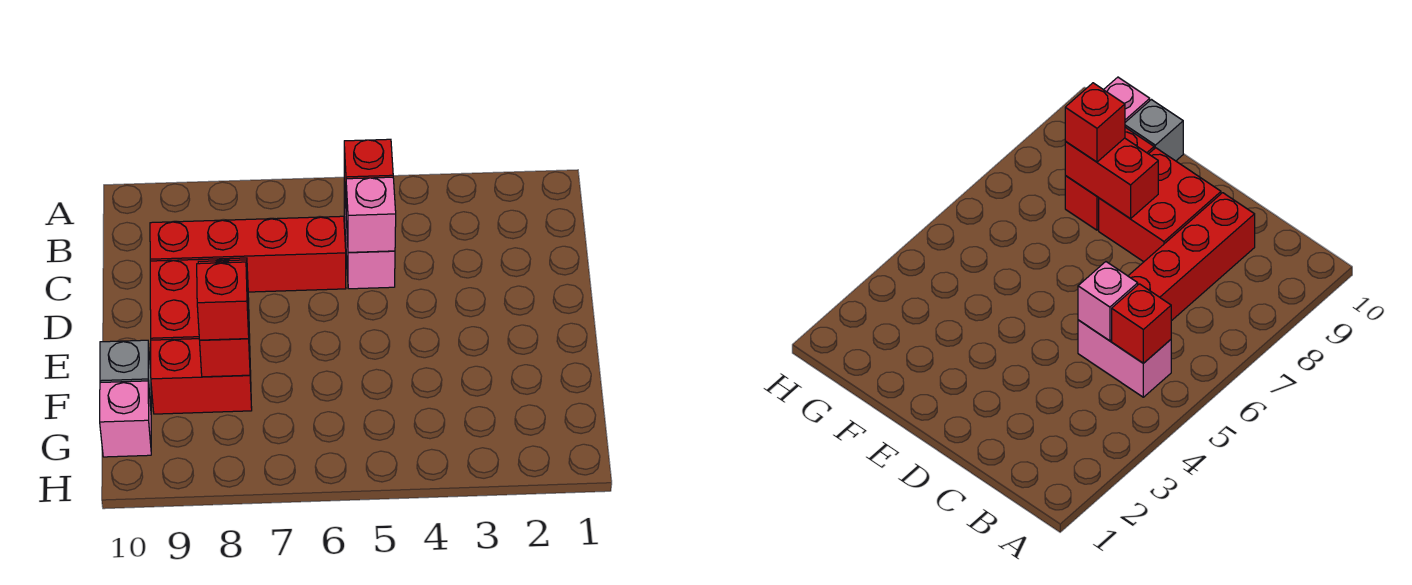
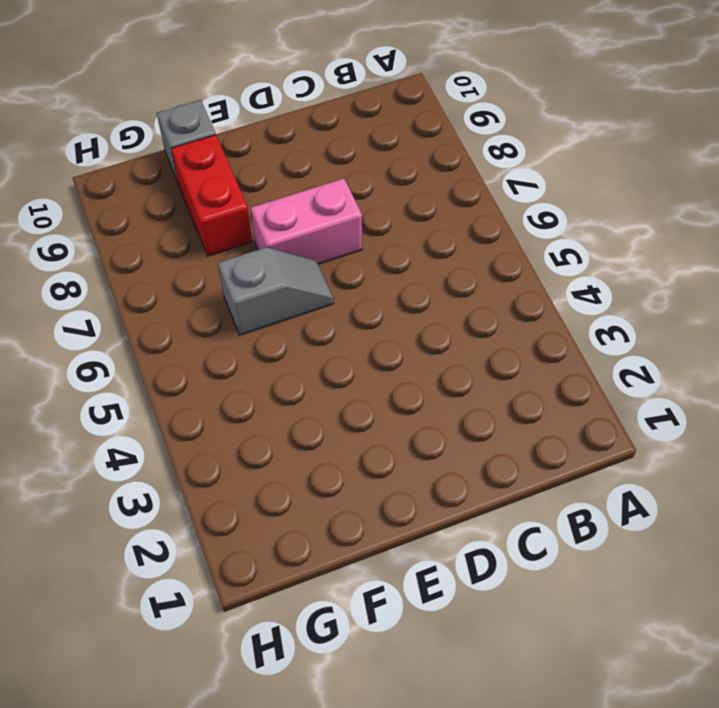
pink brick D7:E7 level 1 -> pink brick B5:C5 level 1
grey slope E6:F6 level 1 top F -> none
none -> red brick C6:C9 level 1
none -> red brick D8:E9 level 1

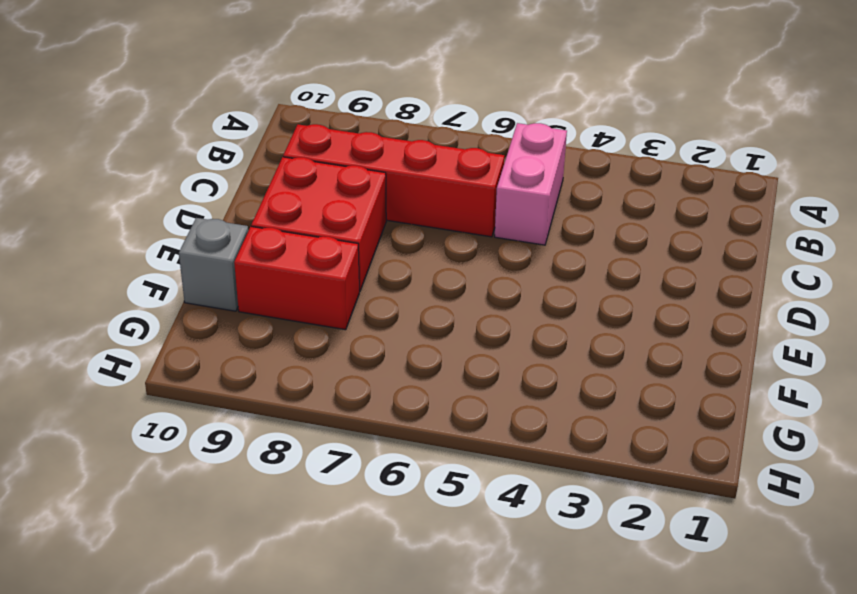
none -> pink brick G10 level 1
none -> red brick B5 level 2

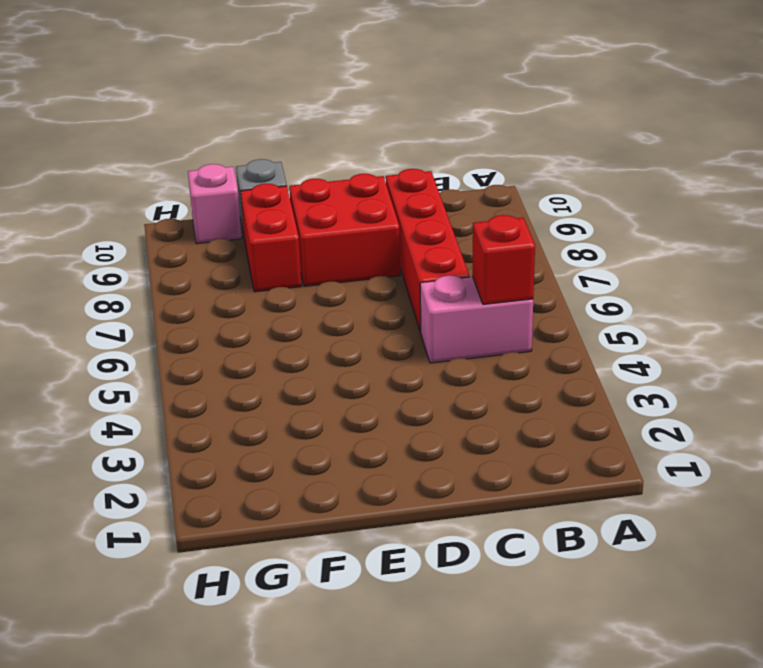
none -> pink brick C5 level 2
none -> red brick E8:F8 level 2

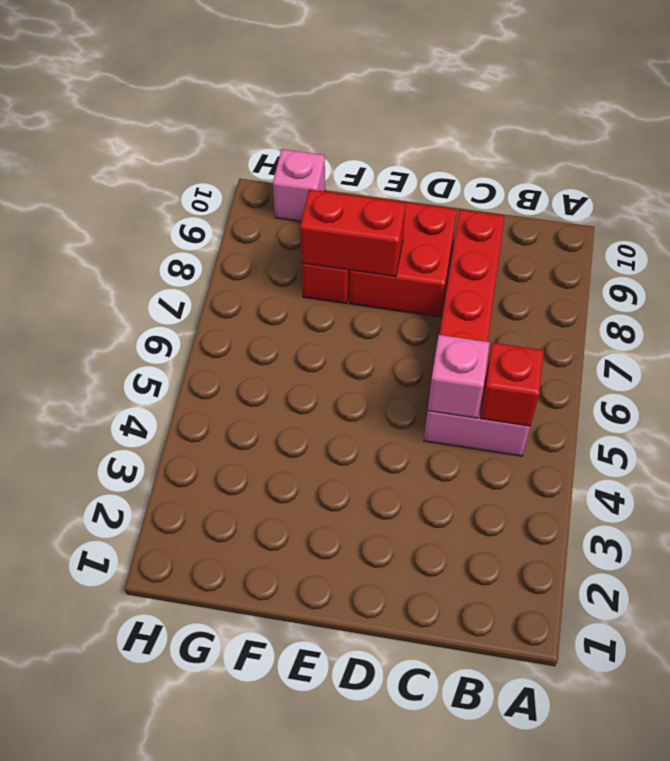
none -> grey brick F10 level 1
none -> red brick F8 level 3

